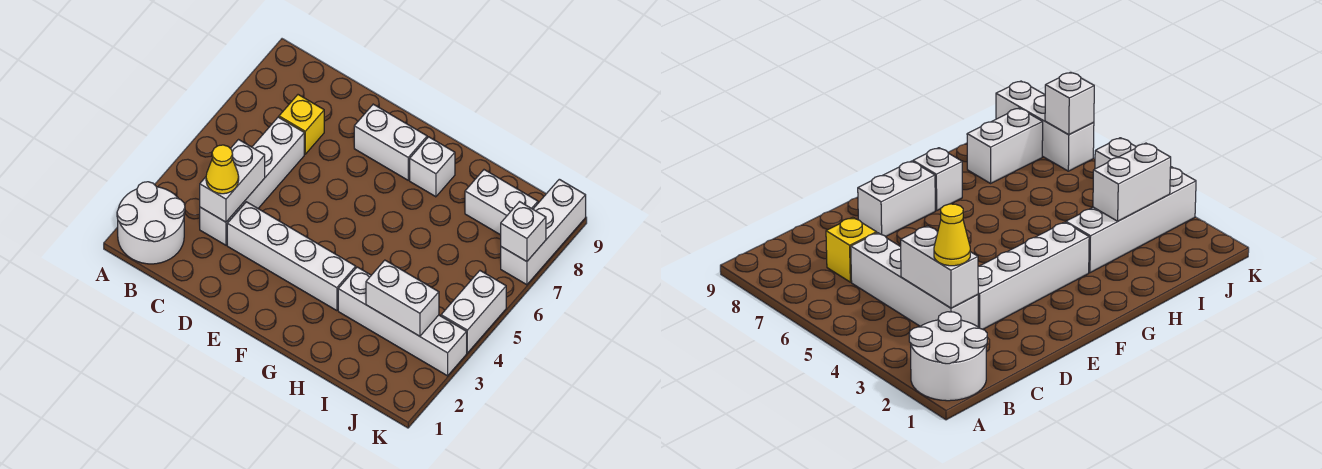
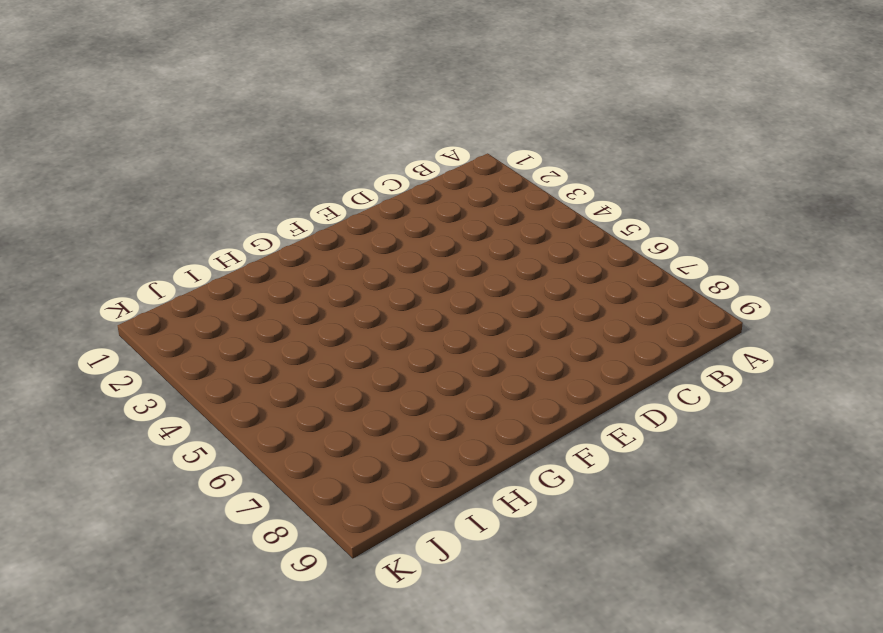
none -> white round brick A1:B2 level 1
none -> white brick C3:C6 level 1
none -> yellow brick C7 level 1

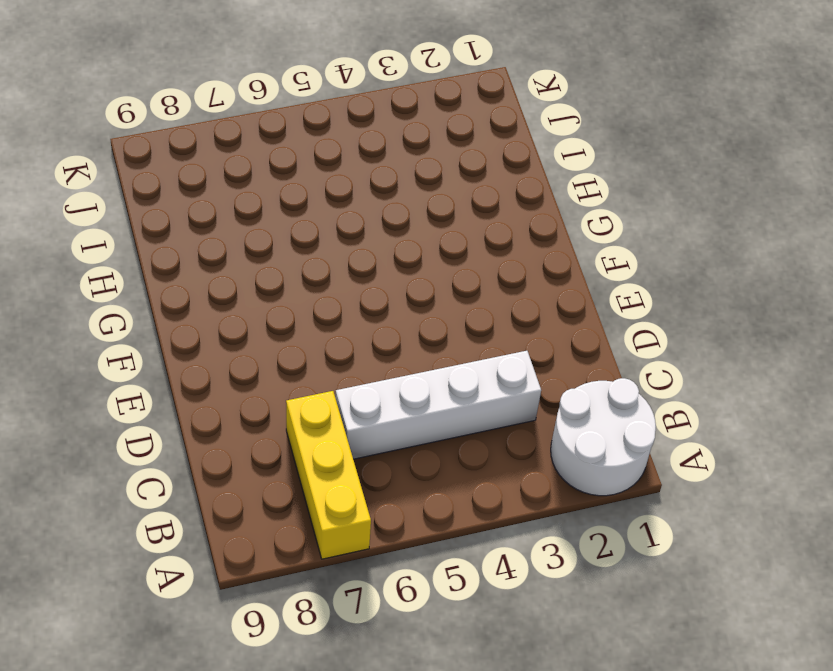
yellow brick A7:C7 level 1 -> yellow brick C7 level 1
none -> white brick D3:G3 level 1
none -> white brick E8:F8 level 1
none -> white brick G8 level 1

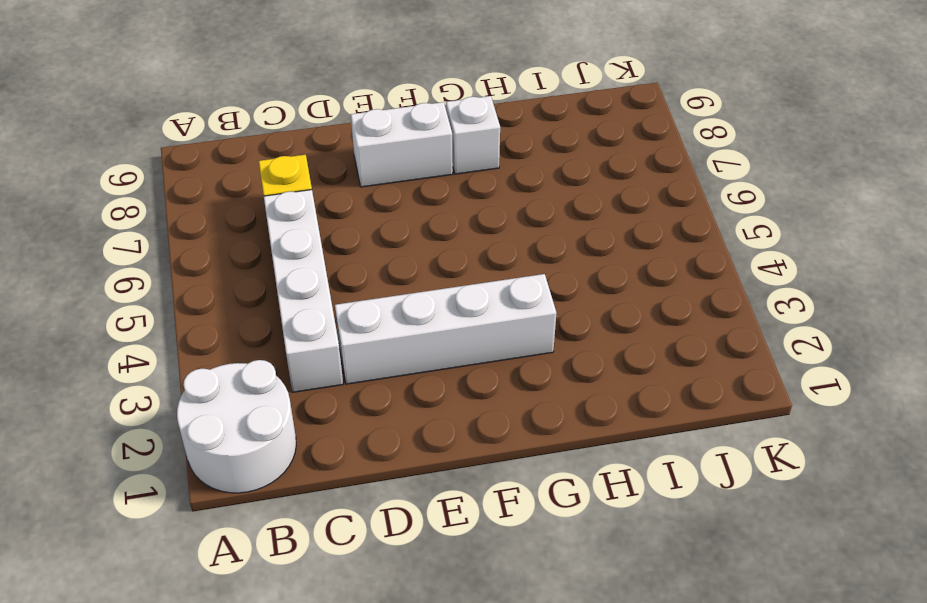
none -> white brick H3:K3 level 1
none -> white brick I8:J8 level 1
none -> white brick K4:K5 level 1

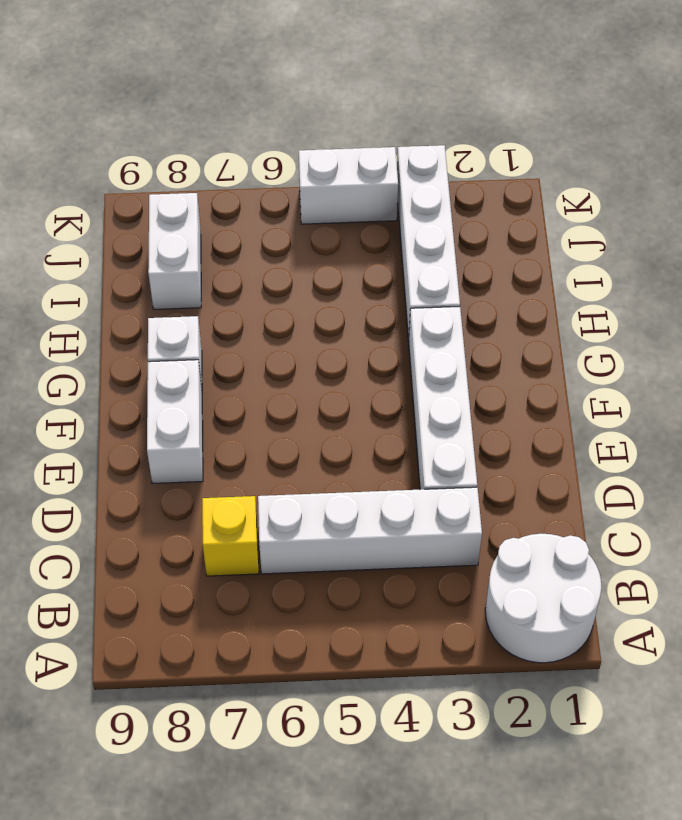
none -> white brick K7:K9 level 1
none -> white brick C3:C4 level 2
none -> white brick I3:J3 level 2

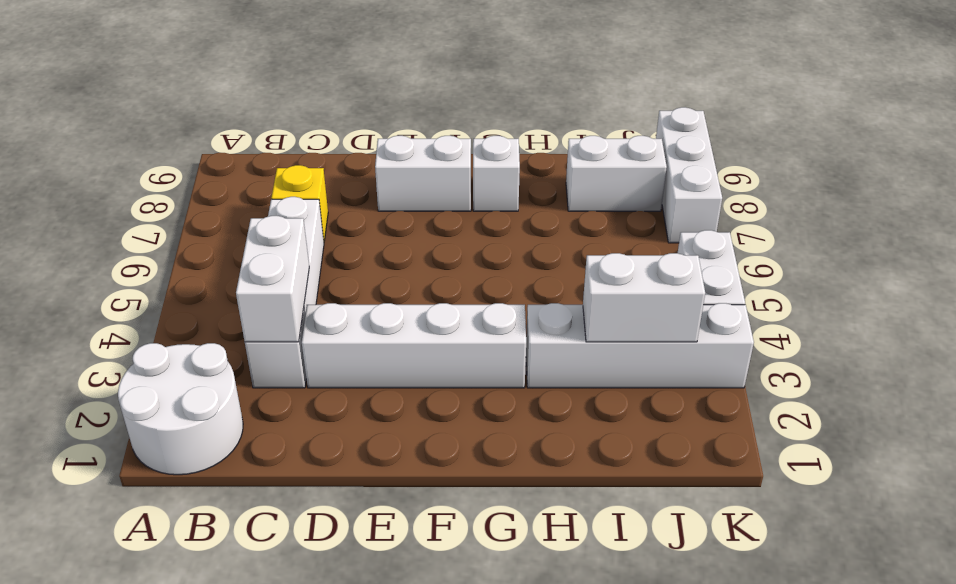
none -> white brick K7 level 2
none -> yellow cone C3 level 3

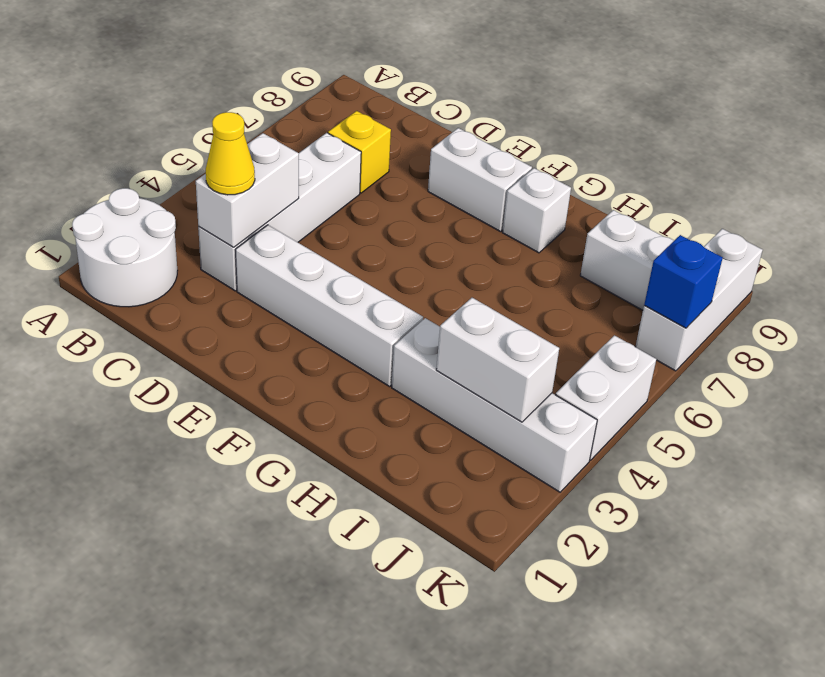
blue brick K7 level 2 -> white brick K7 level 2

